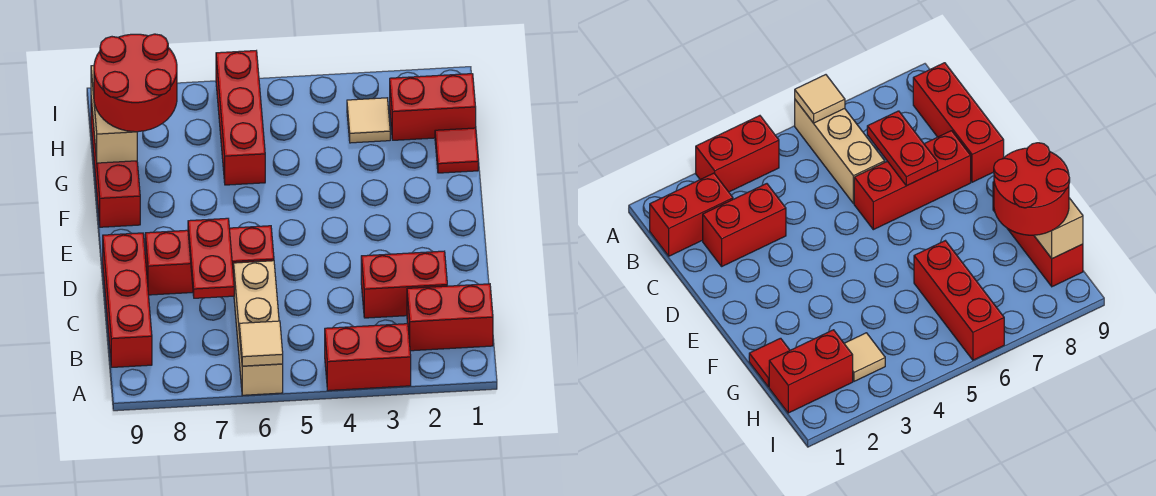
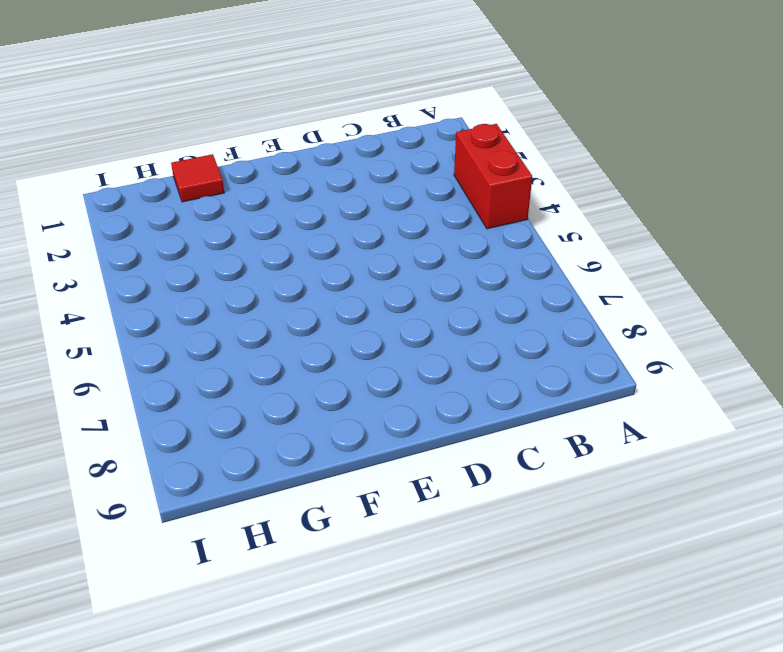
none -> tan brick A6:C6 level 1
none -> red brick B1:B2 level 1
none -> red brick B9:D9 level 1

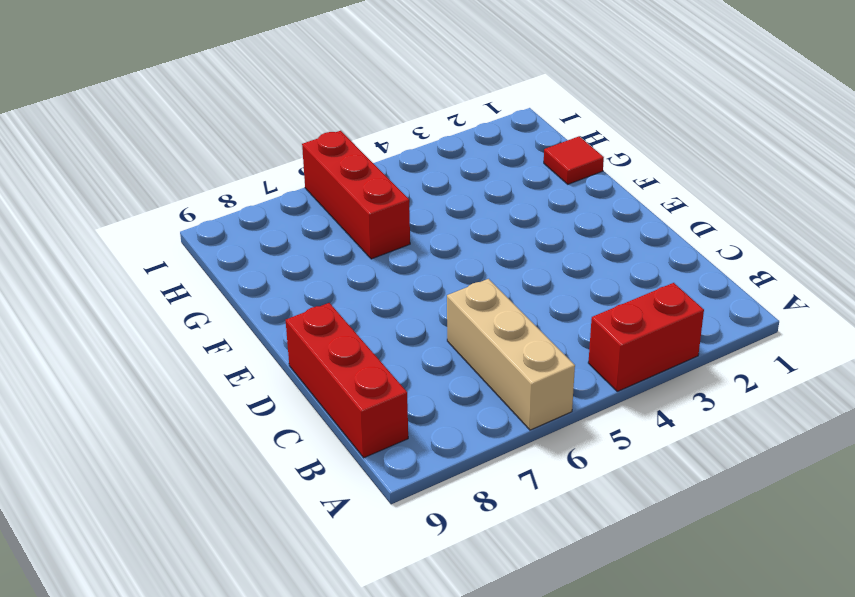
none -> red brick B1:B2 level 1
none -> red brick C2:C3 level 1
none -> red brick D6:D8 level 1

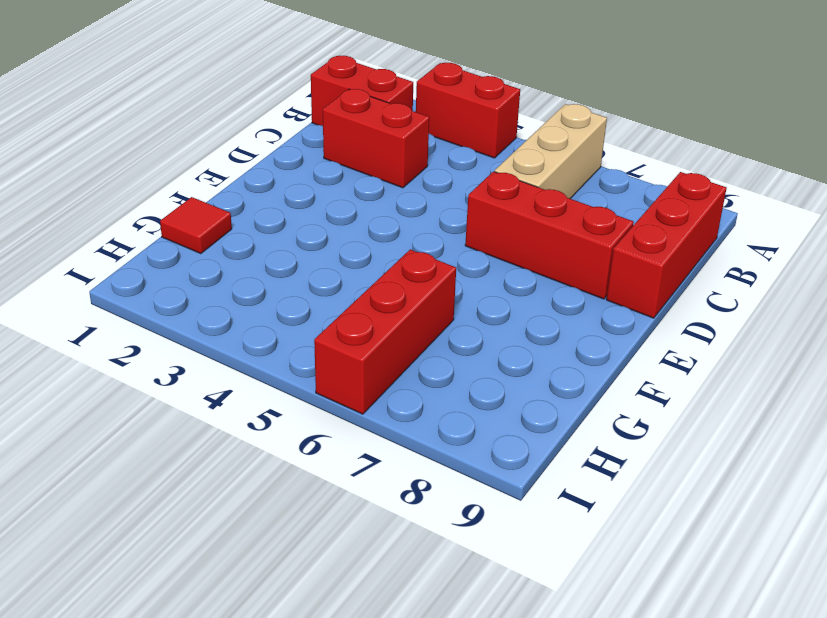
none -> red brick F9:H9 level 1
none -> red brick H1:H2 level 1
none -> tan tile H3 level 1

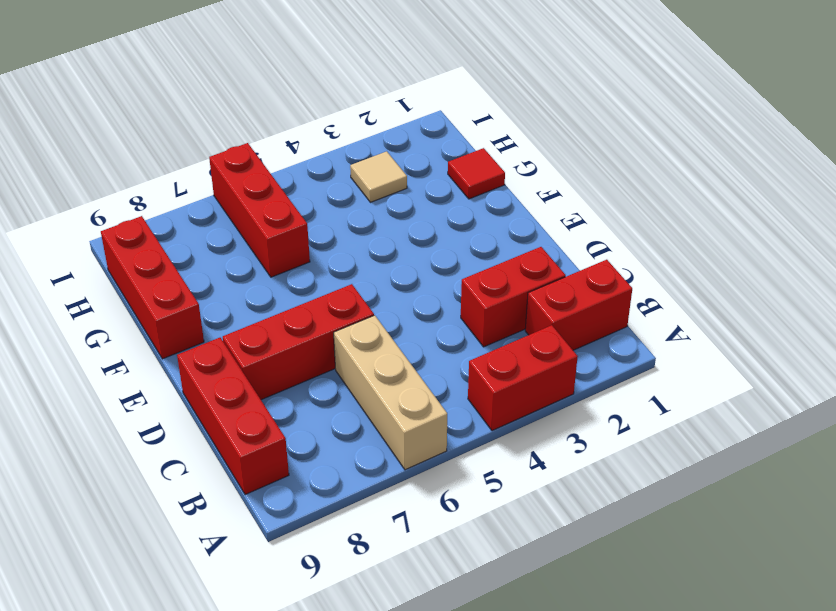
none -> red brick H1:H2 level 1
none -> tan tile A6 level 2
none -> red plate C7:D7 level 2

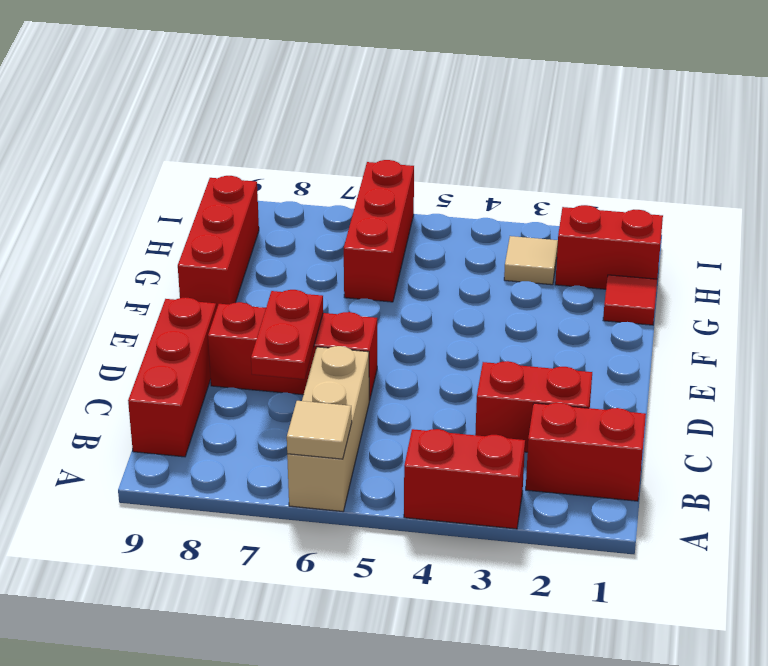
none -> tan brick G9:H9 level 2
none -> red round brick G8:H9 level 3

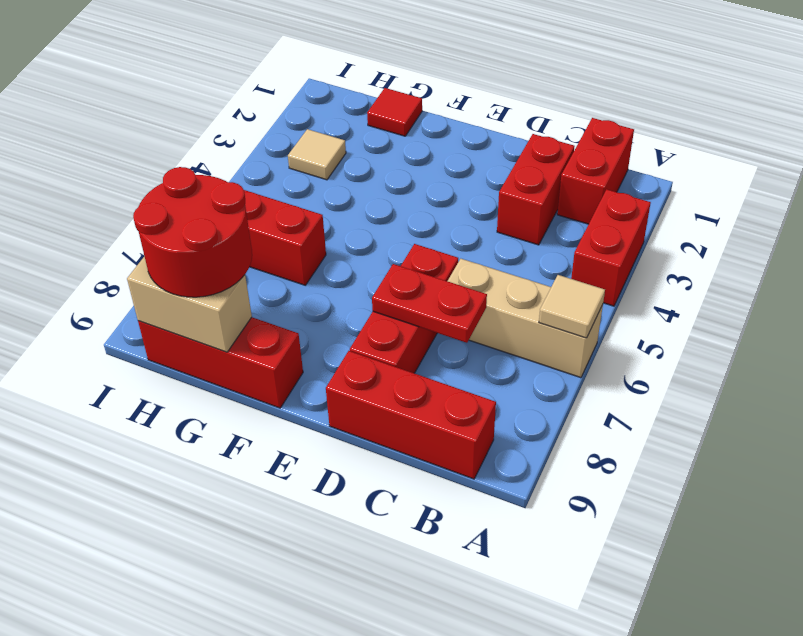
none -> red brick H1:H2 level 1

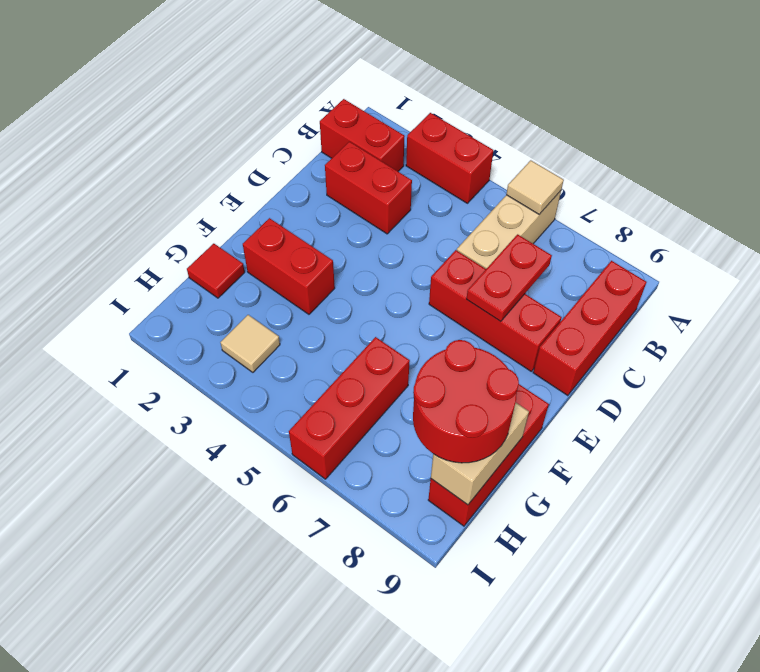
red brick F2:F3 level 1 -> red brick H1:H2 level 1

